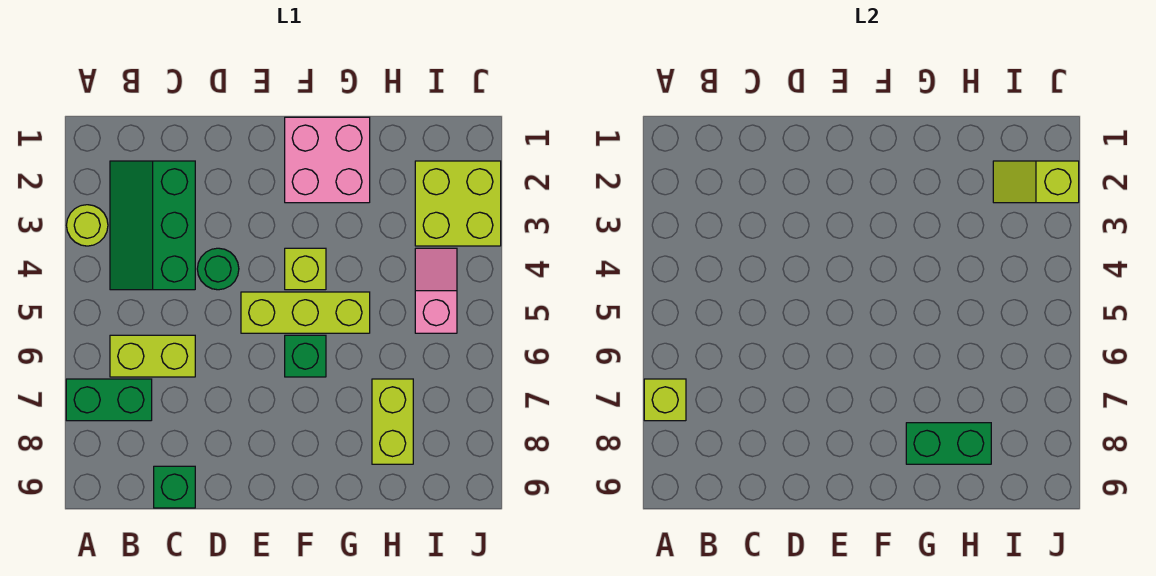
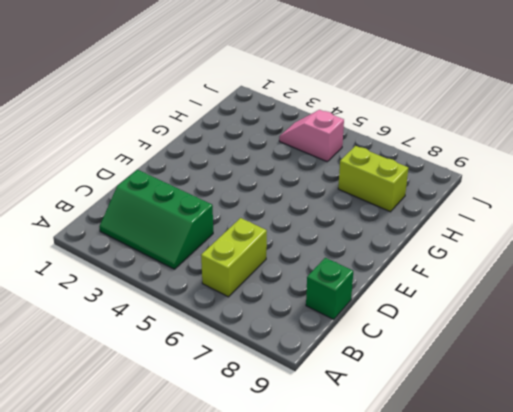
none -> lime round brick A3 level 1
none -> green brick A7:B7 level 1
none -> green round brick D4 level 1

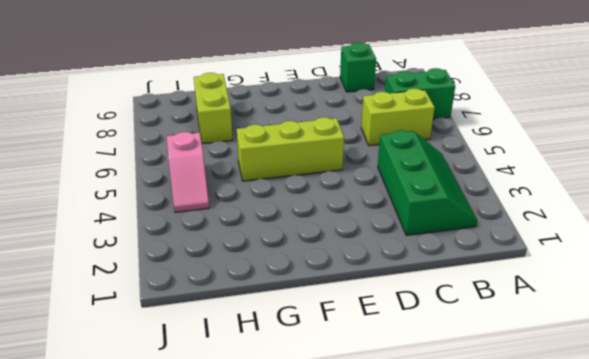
none -> lime round brick A3 level 1
none -> green round brick D4 level 1
none -> pink brick F1:G2 level 1

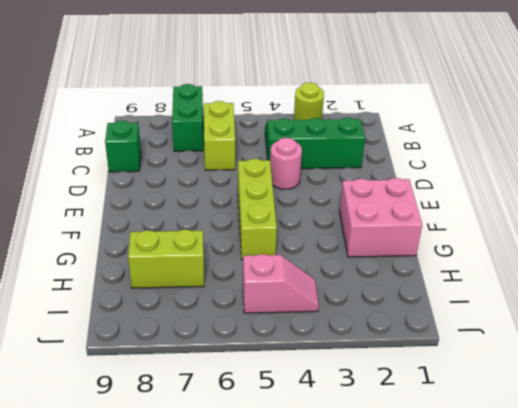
pink round brick D4 level 1 -> green round brick D4 level 1
none -> lime brick F4 level 1
none -> green brick F6 level 1
none -> lime brick I2:J3 level 1

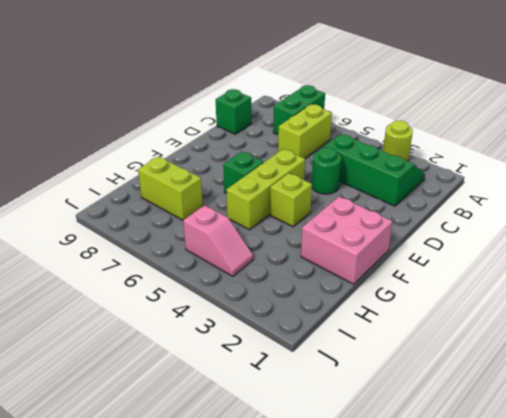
none -> lime brick I2:J3 level 1
none -> lime brick A7 level 2
none -> green brick G8:H8 level 2

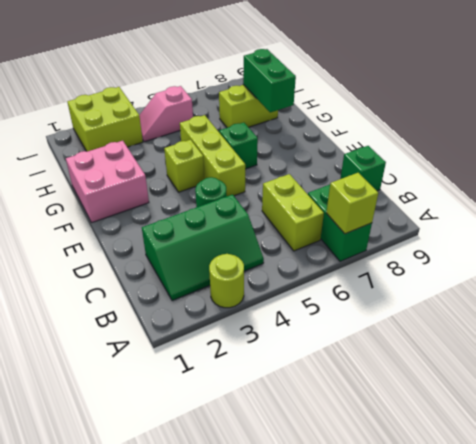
none -> lime slope I2:J2 level 2 top J

